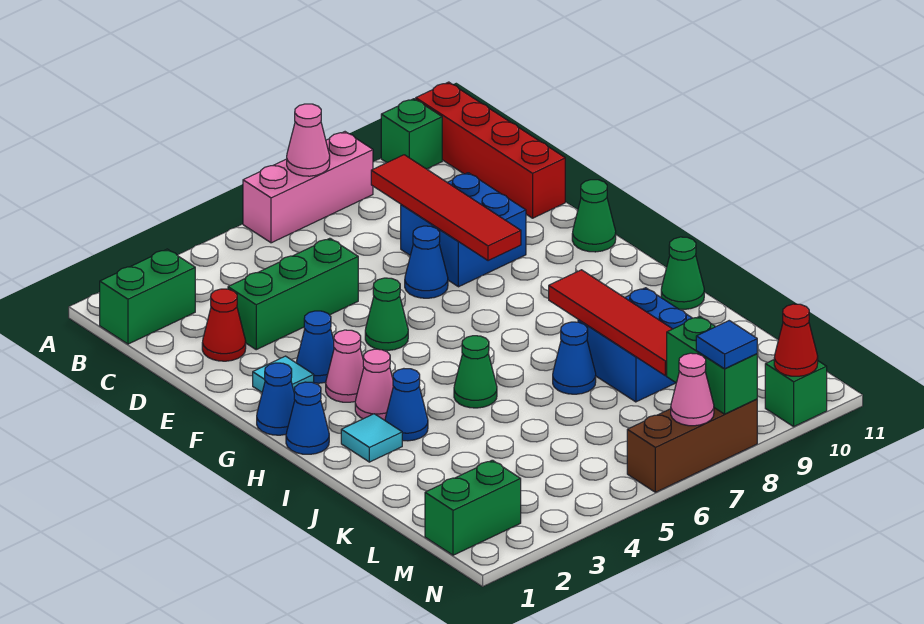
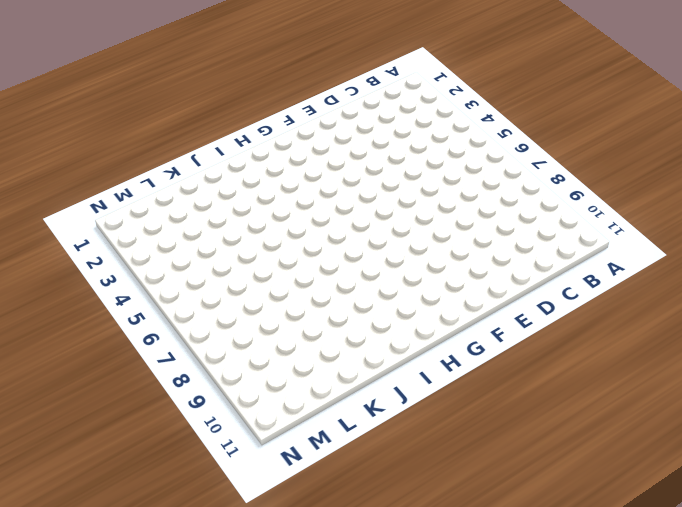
none -> pink brick A6:A8 level 1
none -> green brick A10 level 1
none -> red brick A11:D11 level 1
none -> green brick B1:B2 level 1

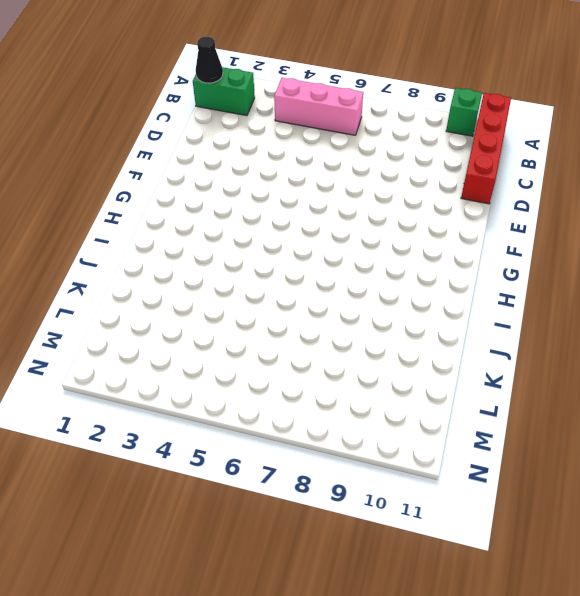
black cone B1 level 2 -> none
pink brick B4:B6 level 1 -> pink brick A6:A8 level 1
none -> red cone D2 level 1
none -> green brick D3:D5 level 1
none -> blue brick D8:E9 level 1
none -> blue cone E7 level 1

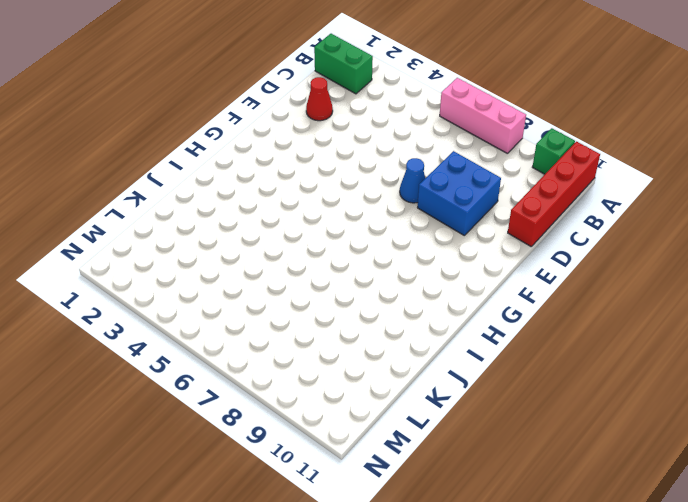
none -> green brick D3:D5 level 1
none -> cyan tile F2 level 1
none -> blue cone F3 level 1
none -> green cone F5 level 1

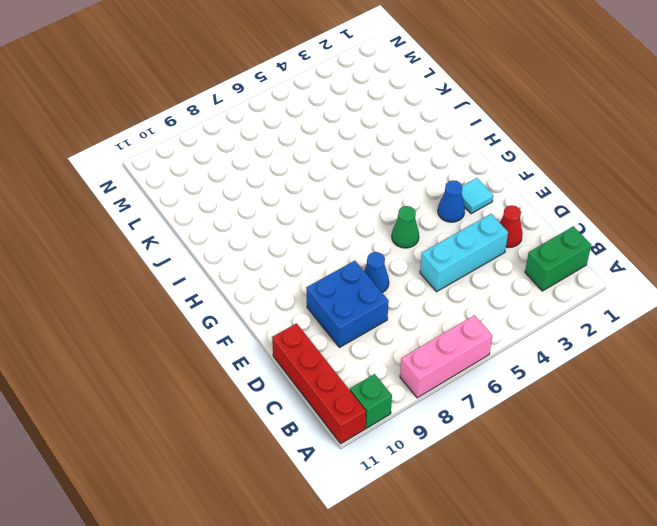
cyan brick D3:D5 level 1 -> green brick D3:D5 level 1
none -> green cone F11 level 1
none -> blue cone G1 level 1
none -> pink cone G3 level 1
none -> blue cone H1 level 1

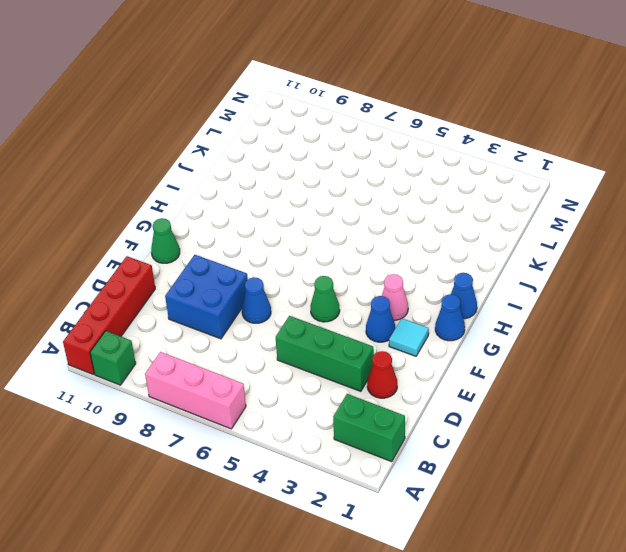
none -> pink cone H3 level 1
none -> cyan tile I2 level 1
none -> blue cone I3 level 1
none -> green cone I5 level 1

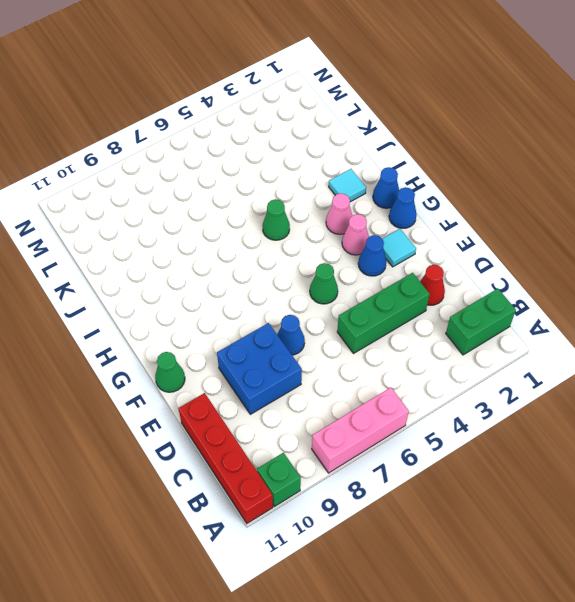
none -> blue cone I3 level 1
none -> green cone I11 level 1
none -> blue cone J7 level 1
none -> blue brick J8:K9 level 1

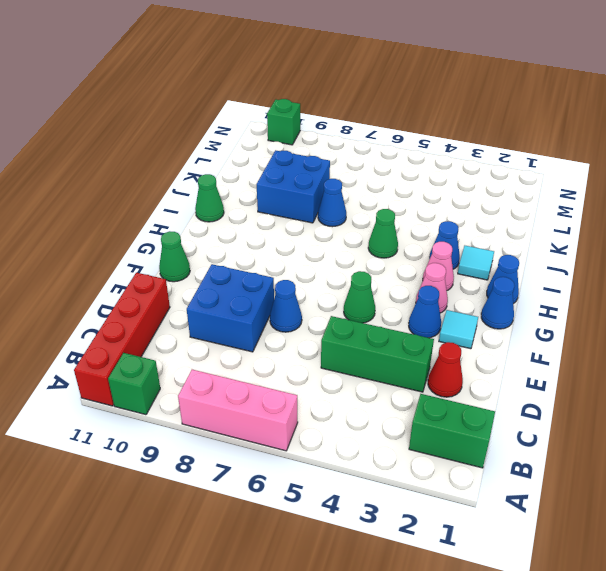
none -> green brick M1:M2 level 1
none -> brown brick N6:N8 level 1
none -> pink cone A7 level 2
none -> red tile C8:F8 level 2

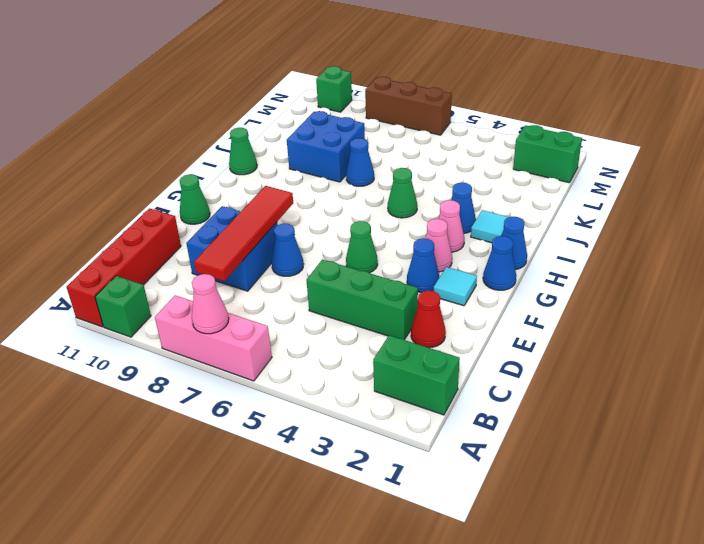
none -> red tile I8:L8 level 2
none -> green brick M8:N8 level 2
none -> pink cone N7 level 2
none -> red cone N10 level 2

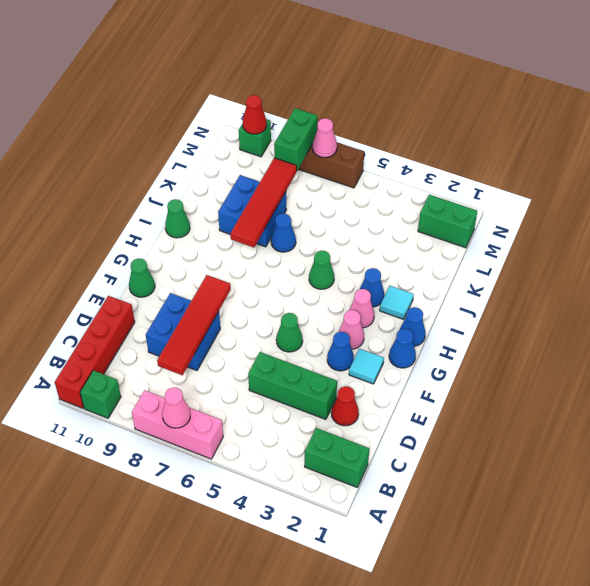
none -> blue cone E7 level 1
none -> blue tile N8 level 3

